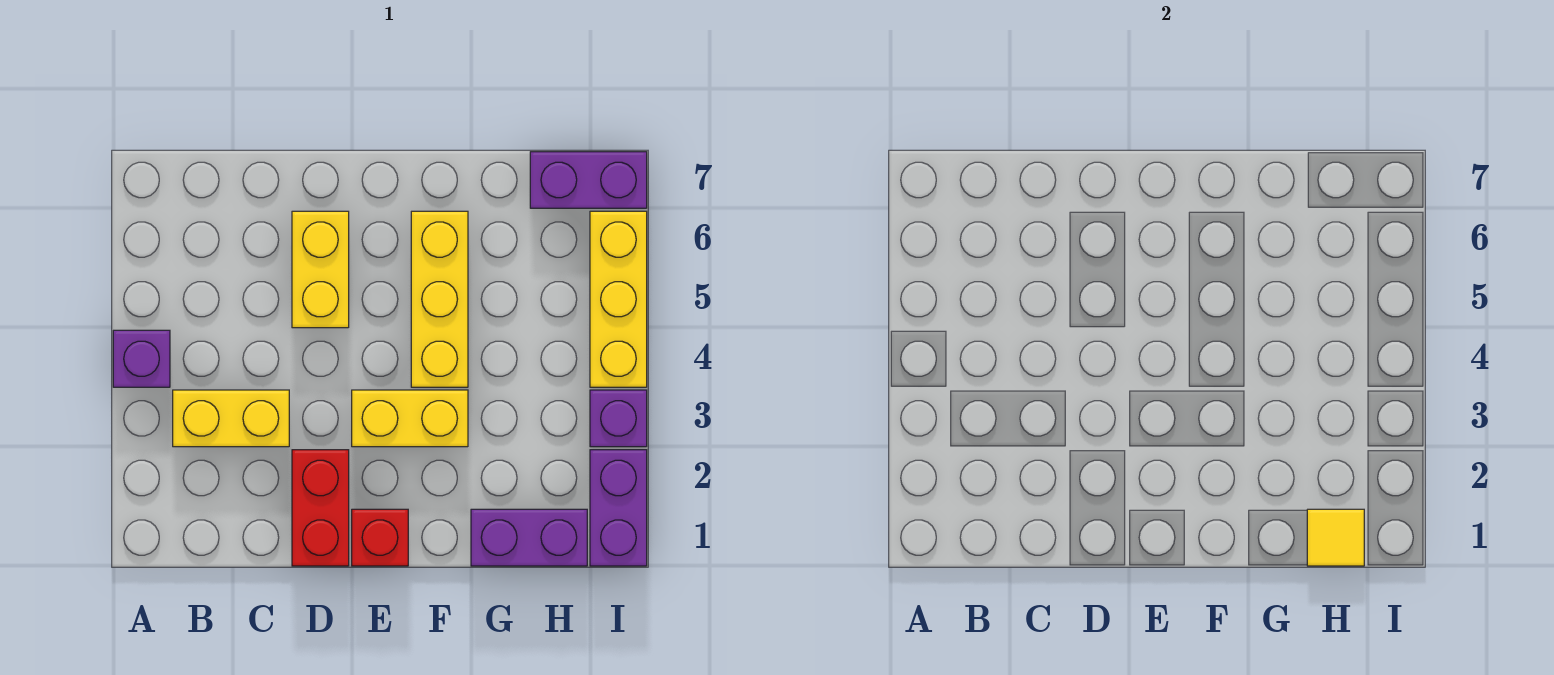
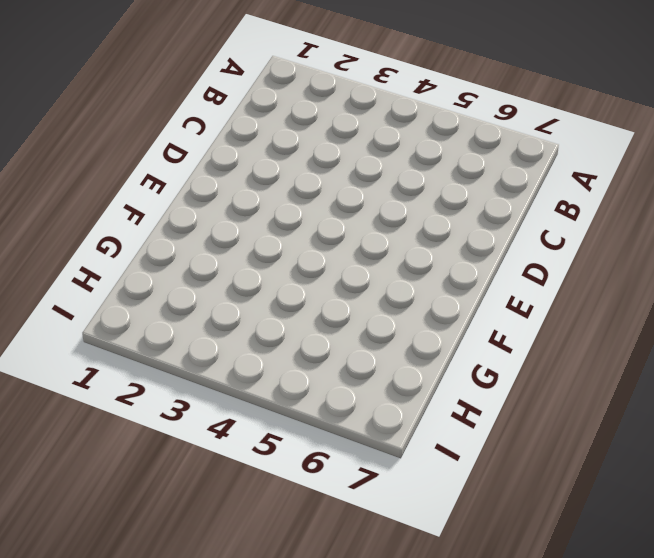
none -> purple brick A4 level 1
none -> yellow brick B3:C3 level 1
none -> red brick D1:D2 level 1

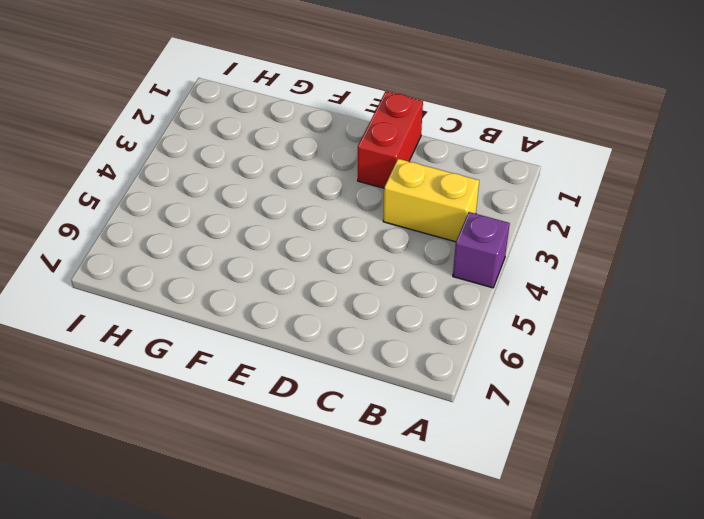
none -> yellow brick D5:D6 level 1
none -> red brick E1 level 1
none -> yellow brick E3:F3 level 1

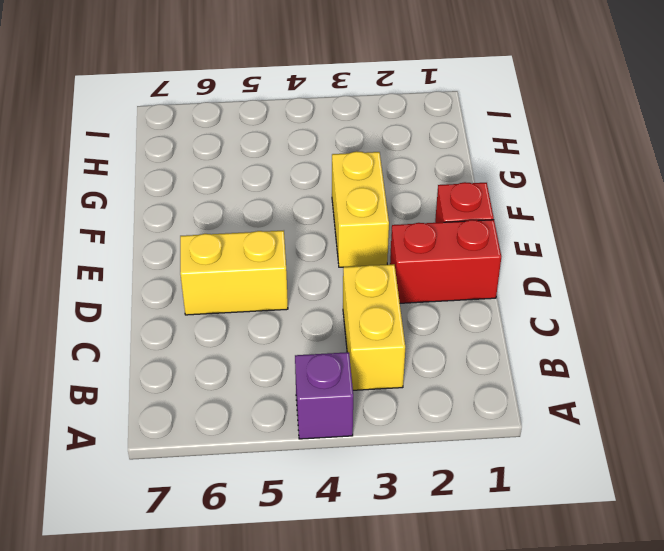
none -> yellow brick F4:F6 level 1
none -> purple brick G1:H1 level 1
none -> purple brick H7:I7 level 1

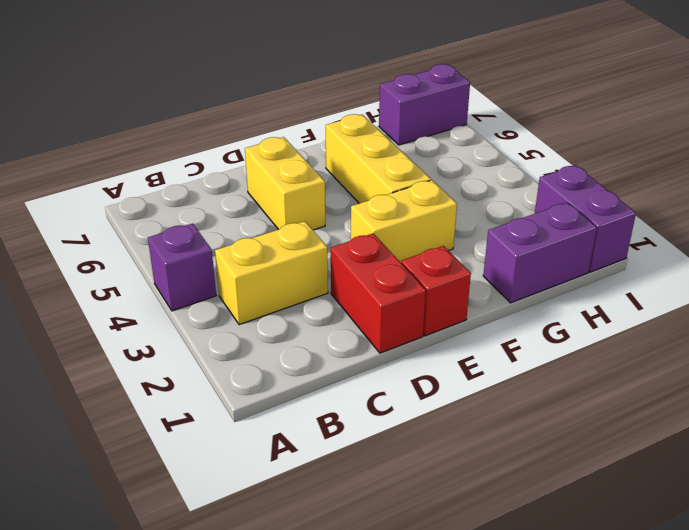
none -> purple brick I3 level 1
none -> yellow brick I4:I6 level 1
none -> yellow tile H1 level 2

